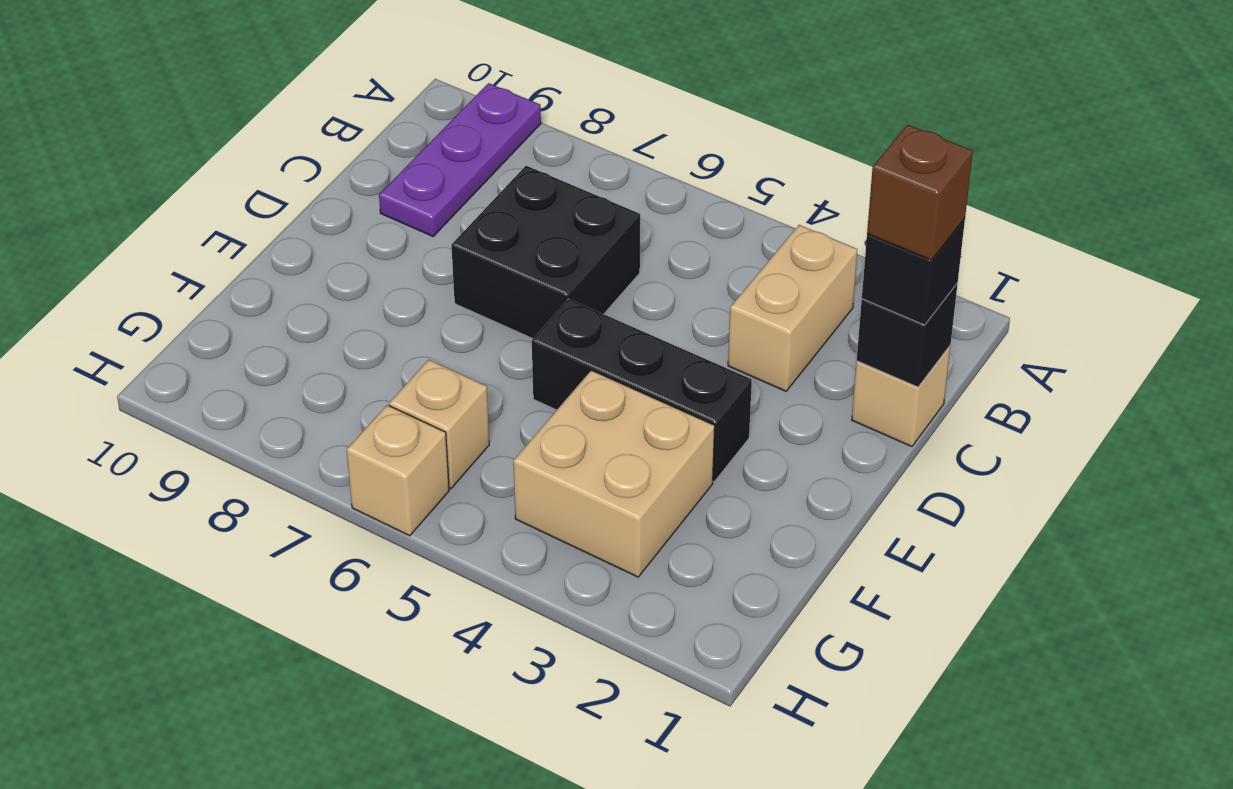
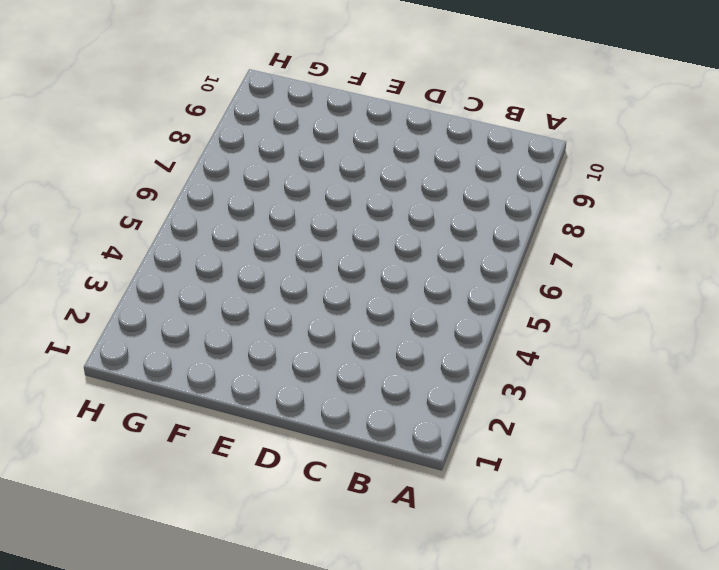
none -> purple plate A9:C9 level 1
none -> tan brick B3:C3 level 1

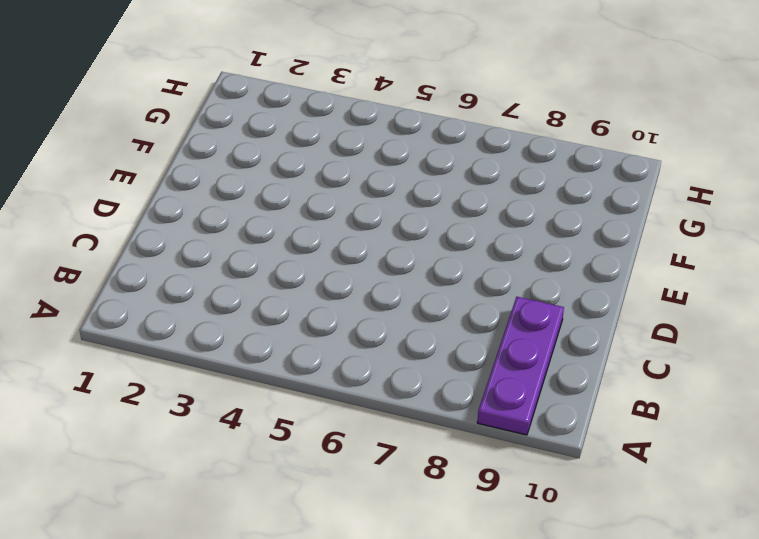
none -> tan brick B3:C3 level 1
none -> tan brick C1 level 1

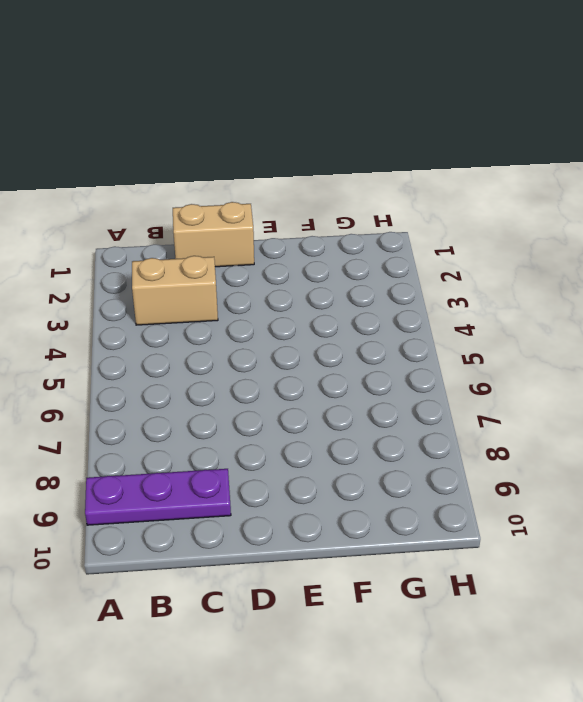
tan brick C1:D1 level 1 -> tan brick C1 level 1
none -> black brick C6:D7 level 1
none -> black brick E3:E5 level 1

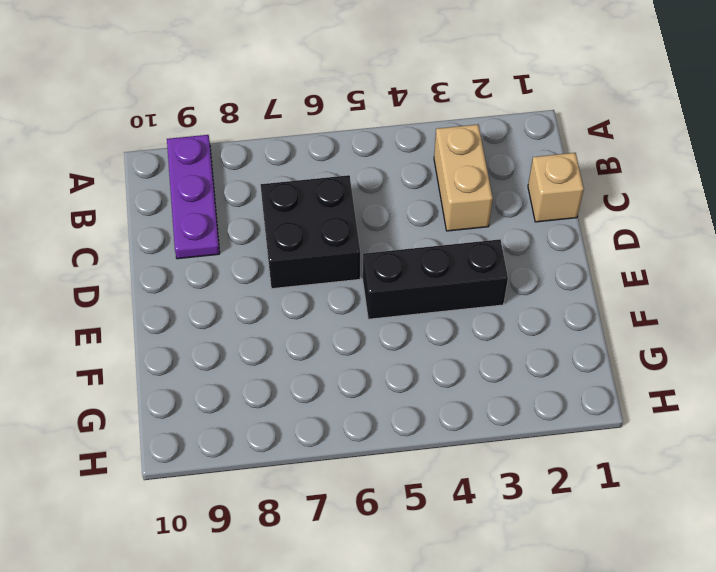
none -> tan brick F3:G4 level 1
none -> tan brick G6 level 1

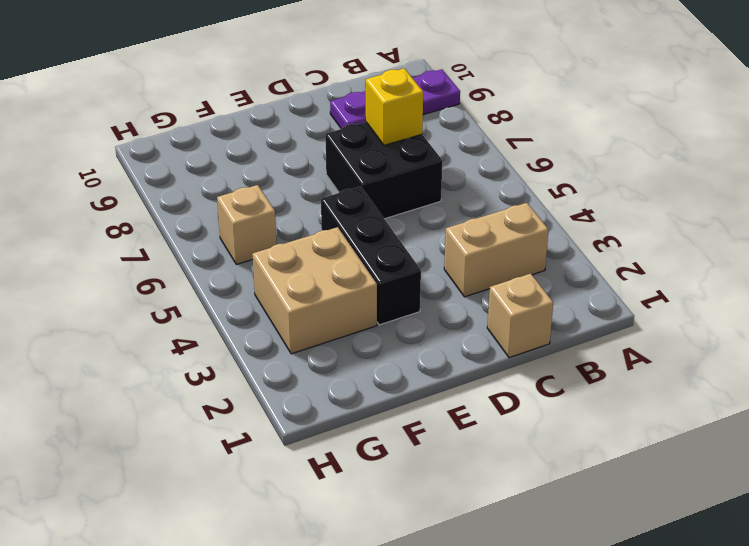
yellow brick C7 level 2 -> none
none -> tan brick H6 level 1
none -> black brick C1 level 2

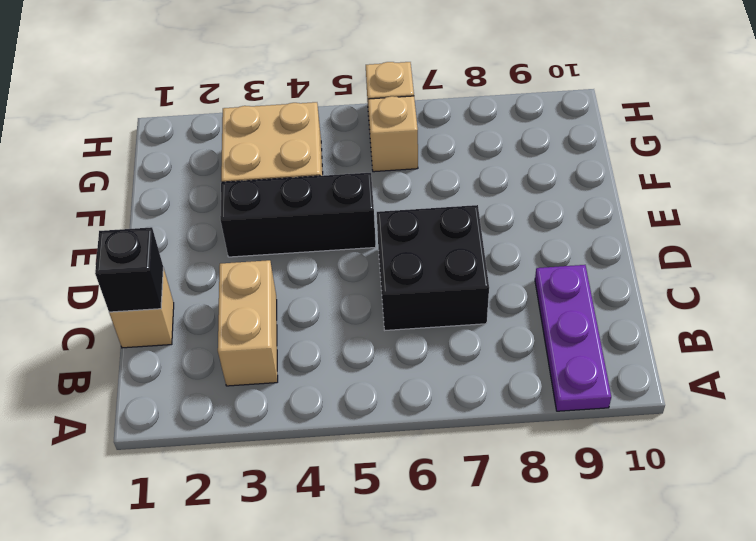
none -> black brick C1 level 3
none -> brown brick C1 level 4

